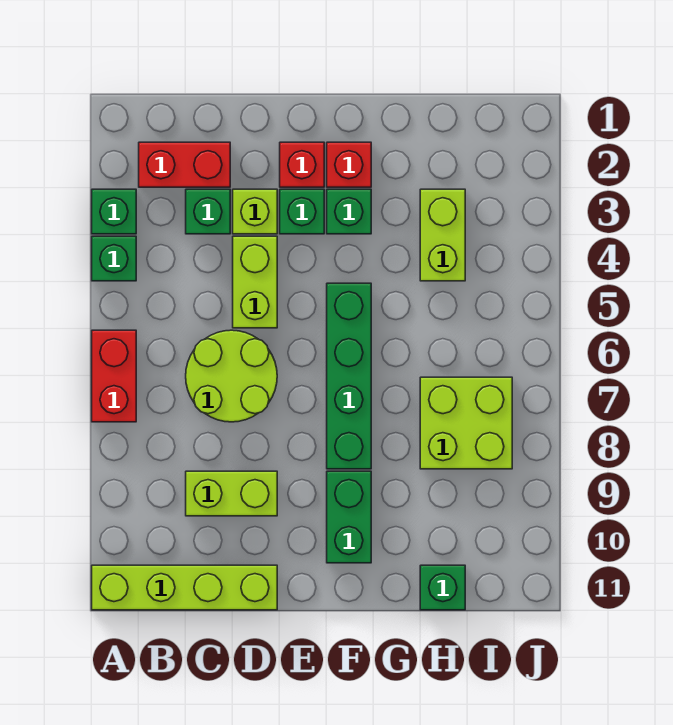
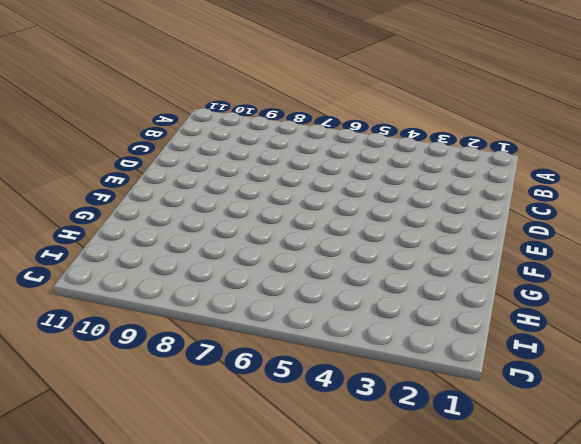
none -> green brick A3 level 1
none -> green brick A4 level 1
none -> red brick A6:A7 level 1

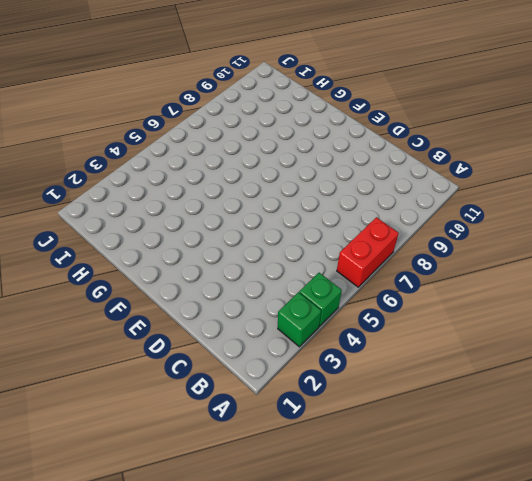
none -> lime brick A11:D11 level 1
none -> red brick B2:C2 level 1
none -> green brick C3 level 1

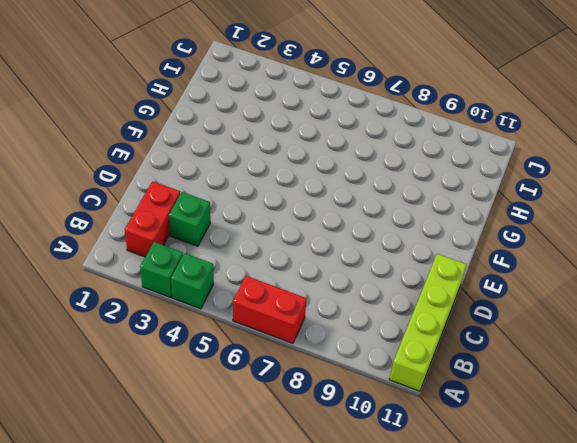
none -> lime round brick C6:D7 level 1
none -> lime brick C9:D9 level 1
none -> lime brick D3 level 1

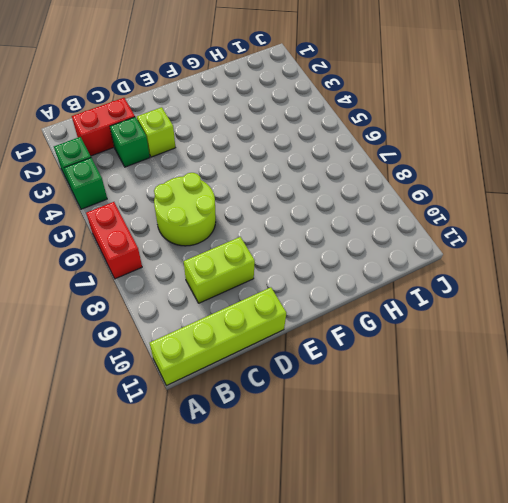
none -> lime brick D4:D5 level 1
none -> red brick E2 level 1
none -> green brick E3 level 1

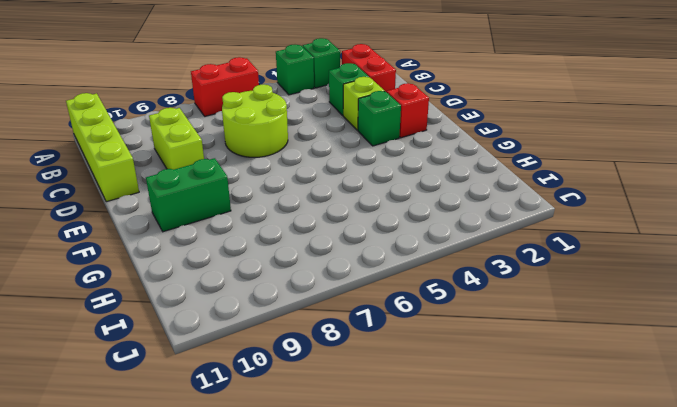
none -> lime brick D4:D5 level 1
none -> red brick F2 level 1
none -> green brick F3 level 1

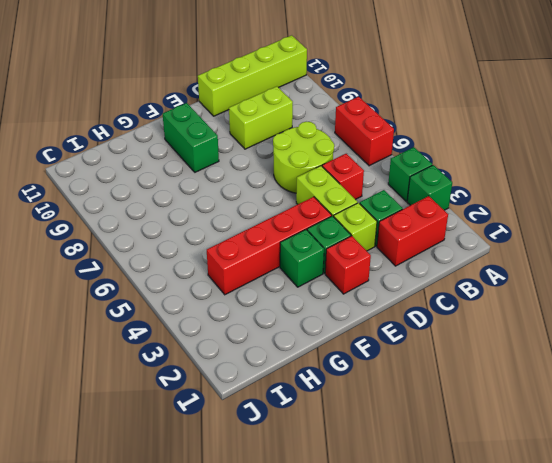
red brick C5 level 1 -> red brick F2 level 1
red brick E4:H4 level 1 -> lime brick H3:H4 level 1
none -> green brick F5:F8 level 1
none -> lime brick H7:I8 level 1
none -> green brick H11 level 1

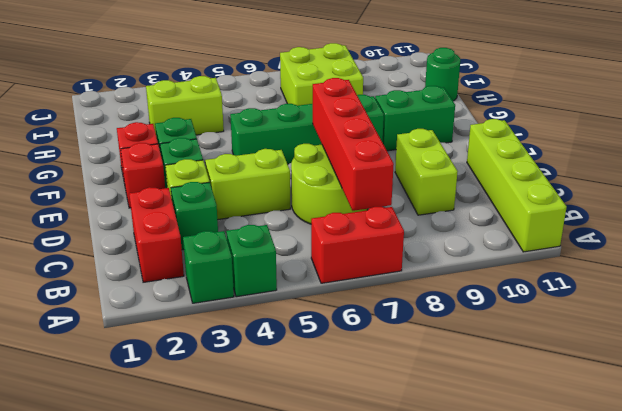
red brick B7:E7 level 2 -> none
green round brick H11 level 1 -> green brick H11 level 1

